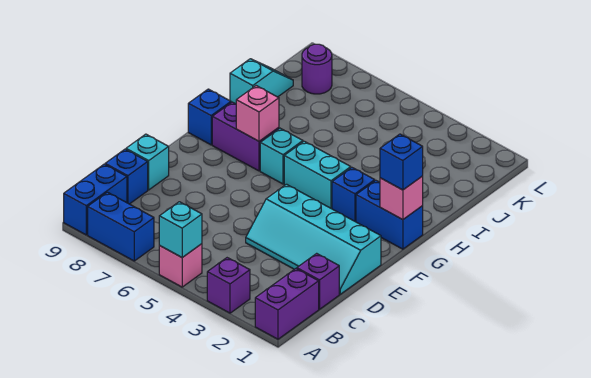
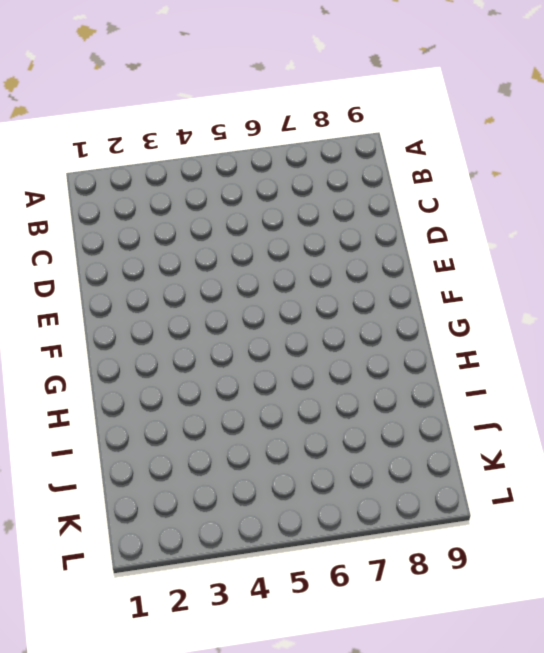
none -> purple brick A1:B1 level 1
none -> purple brick A3 level 1
none -> pink brick A5 level 1

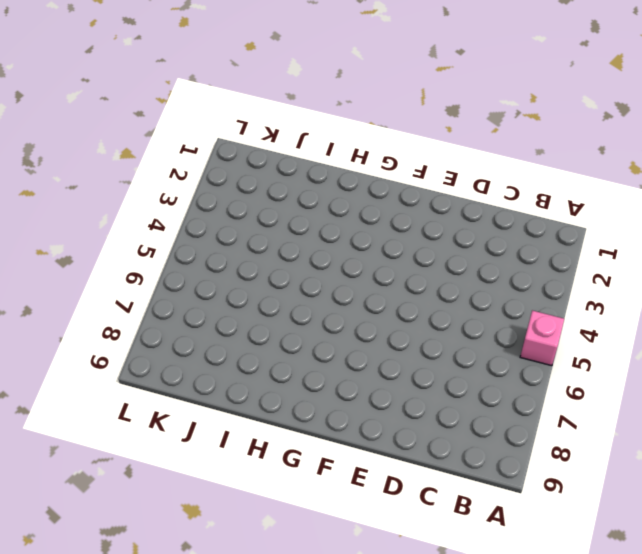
none -> purple brick A1:B1 level 1
none -> purple brick A3 level 1
none -> blue brick A7:A8 level 1

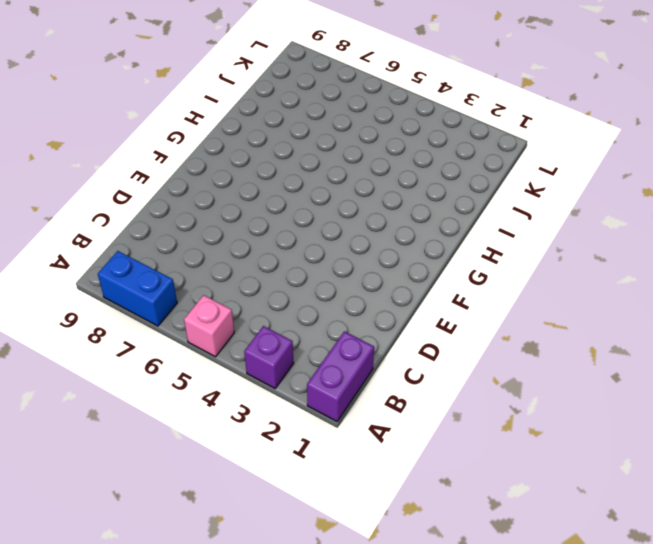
none -> blue brick A9:B9 level 1
none -> purple brick C1 level 1
none -> blue brick C9 level 1

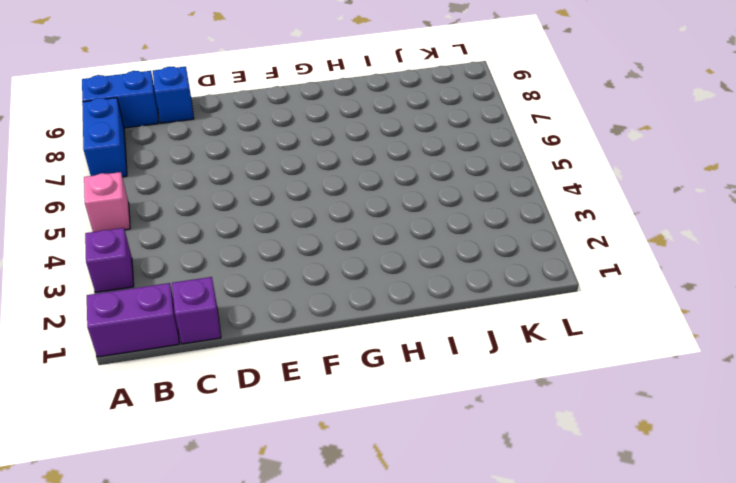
none -> cyan slope D1:E4 level 1 top E
none -> cyan brick D9 level 1
none -> blue brick G1:G2 level 1

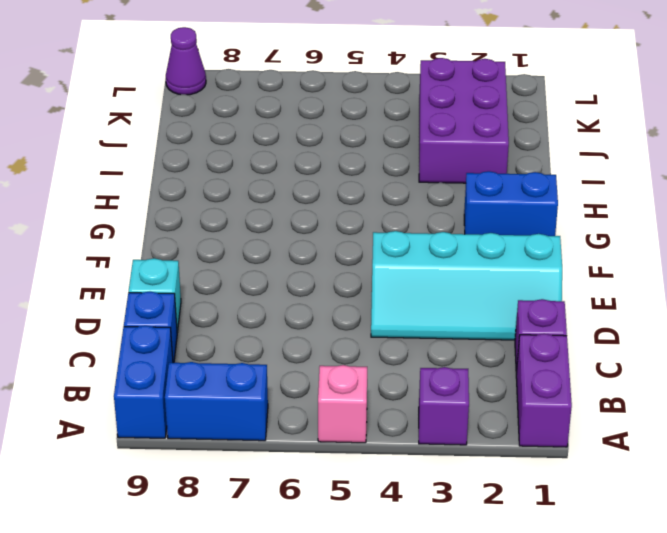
purple brick I2:K3 level 1 -> none
purple cone L9 level 1 -> none
none -> blue brick G3 level 1
none -> cyan brick G4:G5 level 1
none -> cyan brick G6 level 1

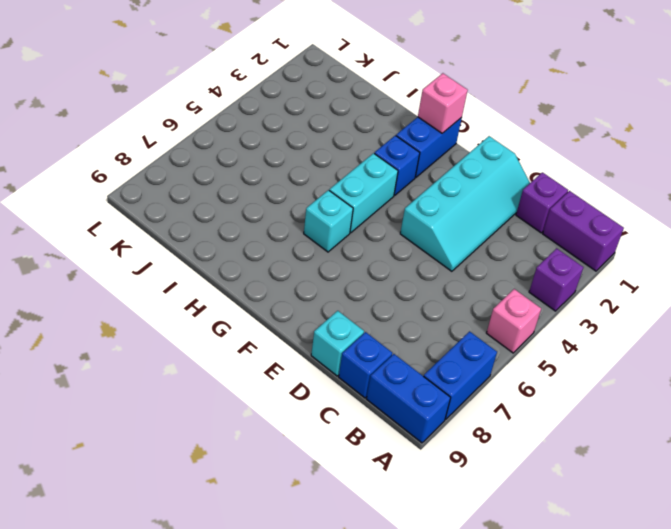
none -> purple brick G7:G8 level 1
none -> blue brick G9 level 1
none -> cyan slope I9:J9 level 1 top I

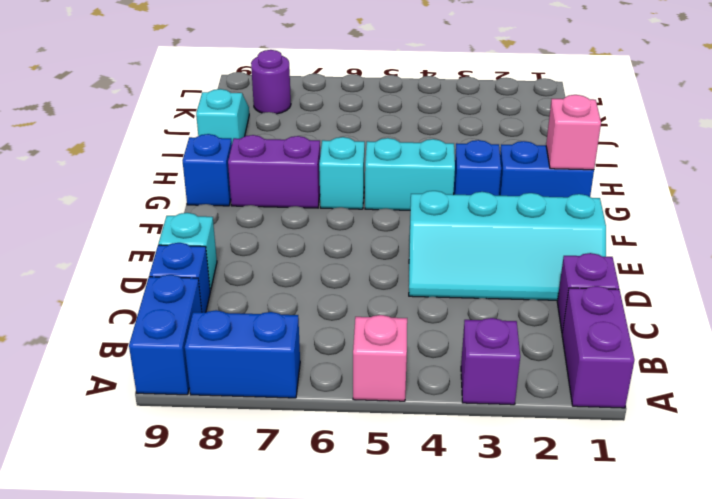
none -> cyan brick A5 level 2
none -> pink brick G7 level 2
none -> blue brick G1 level 3

